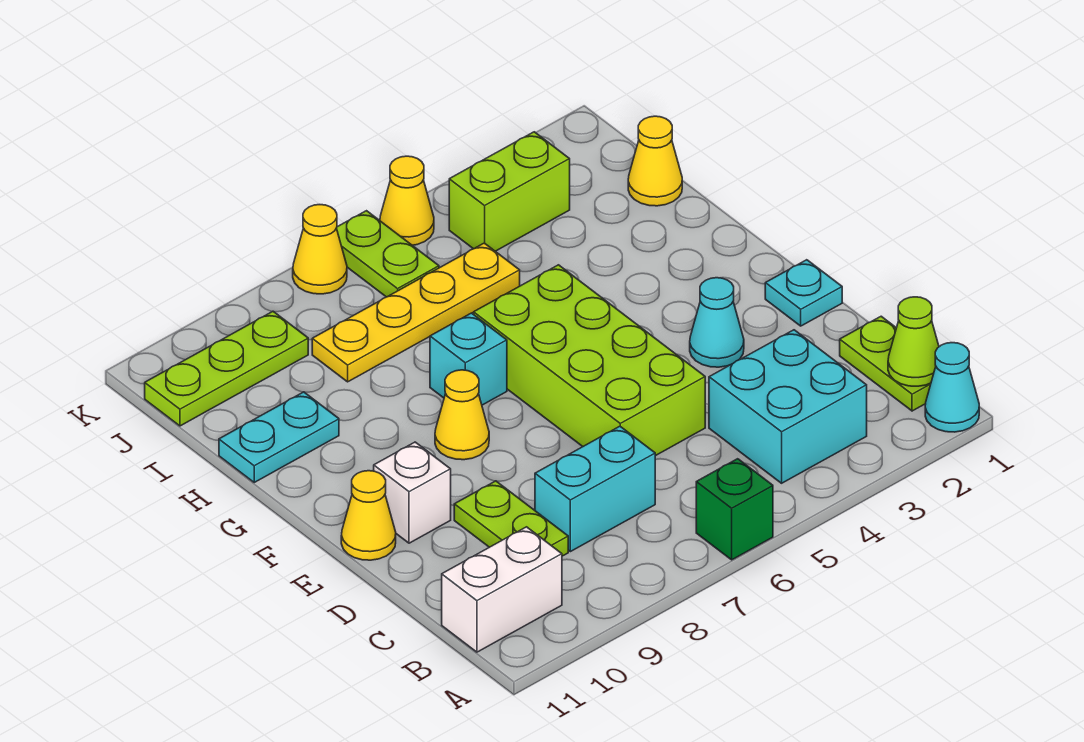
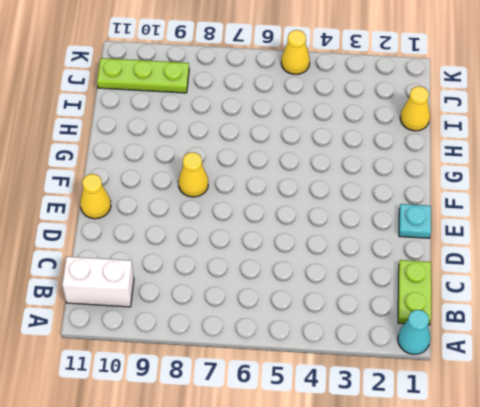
none -> green brick A6 level 1
none -> cyan brick B3:C4 level 1
none -> cyan brick C7:C8 level 1

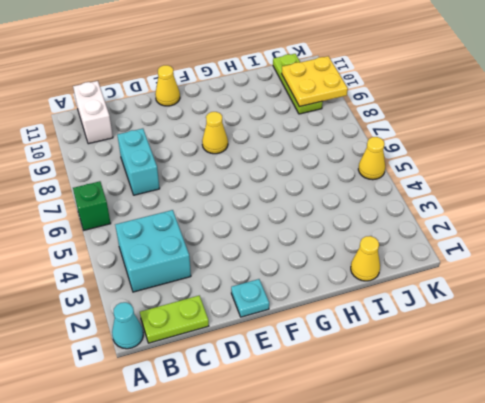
yellow plate J9:K10 level 2 -> none
none -> lime plate C9:D9 level 1
none -> lime brick D5:G6 level 1
none -> cyan cone E3 level 1

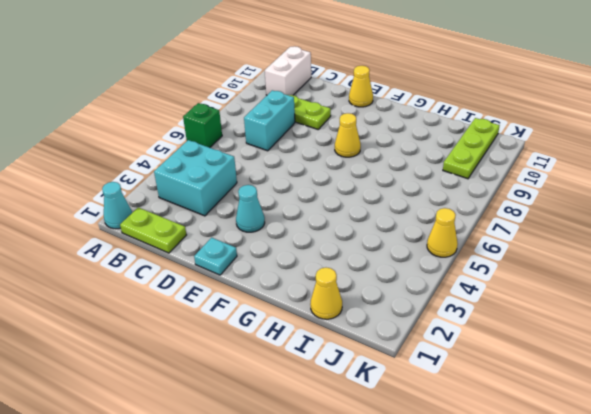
none -> lime brick D5:G6 level 1
none -> white brick E10 level 1
none -> cyan brick G7 level 1

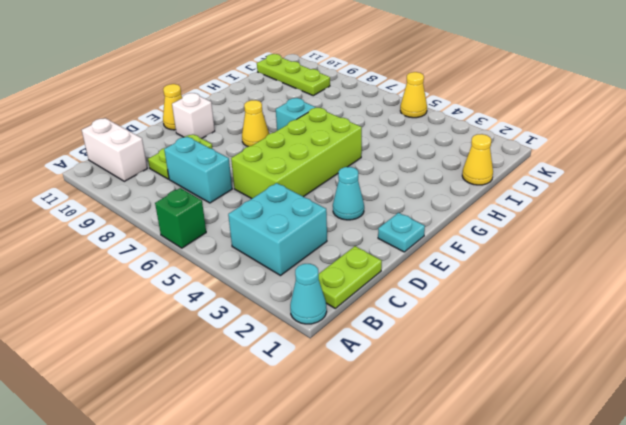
none -> cyan plate H10:H11 level 1
none -> yellow plate I5:I8 level 1
none -> lime brick J3:J4 level 1

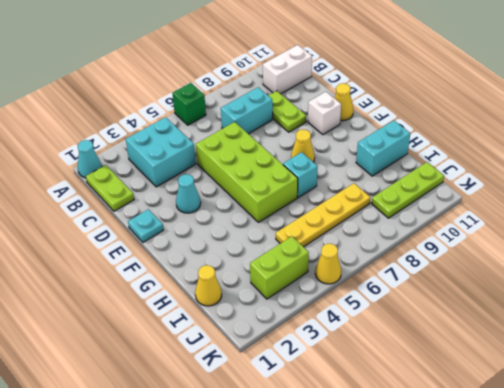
cyan brick H10:H11 level 1 -> cyan plate H10:H11 level 1
none -> lime plate J6:K6 level 1
none -> yellow cone K7 level 1
none -> lime cone B1 level 2

